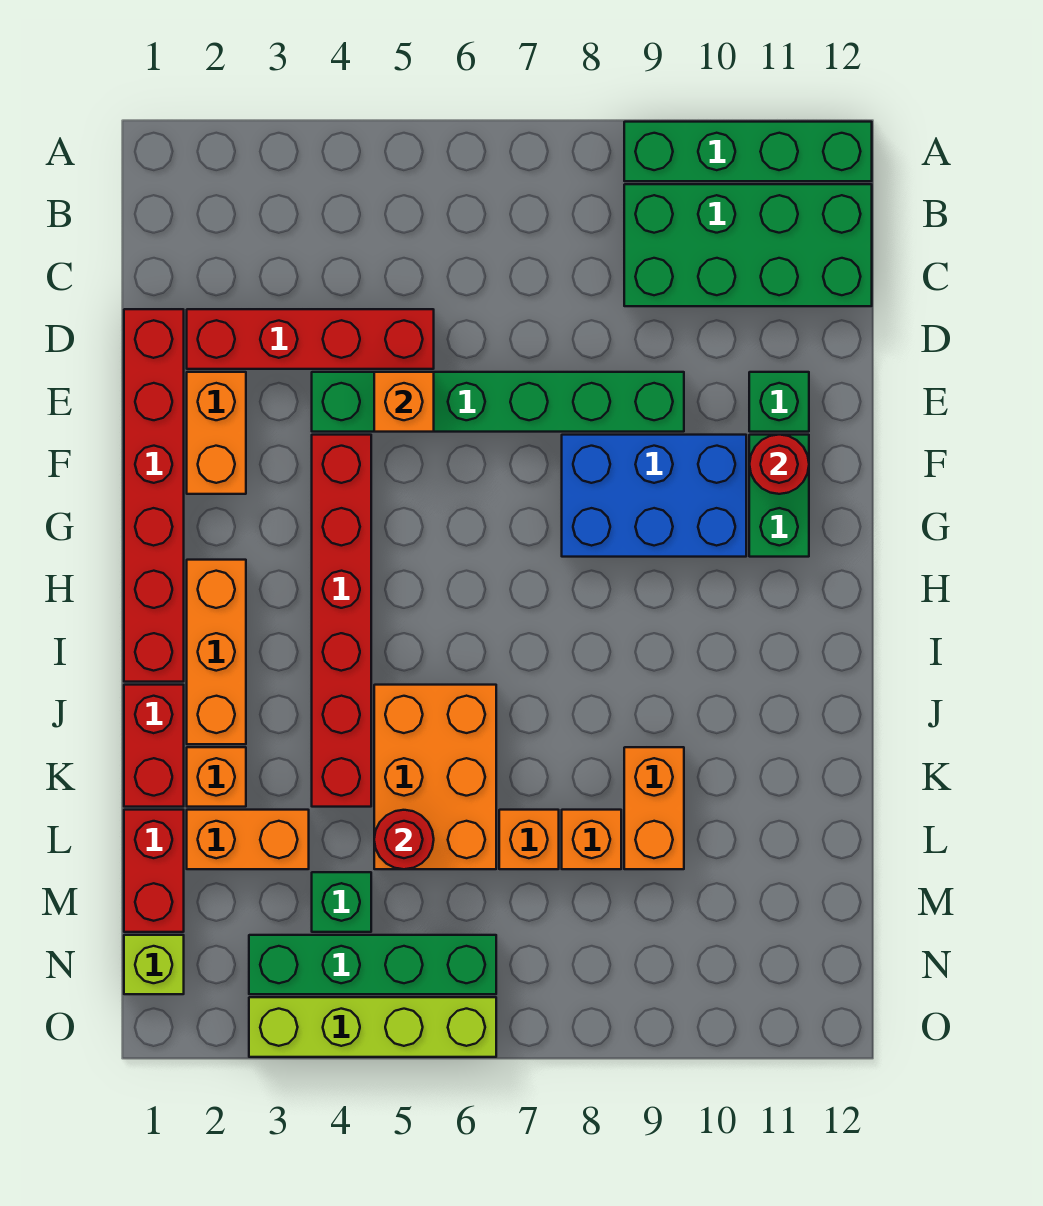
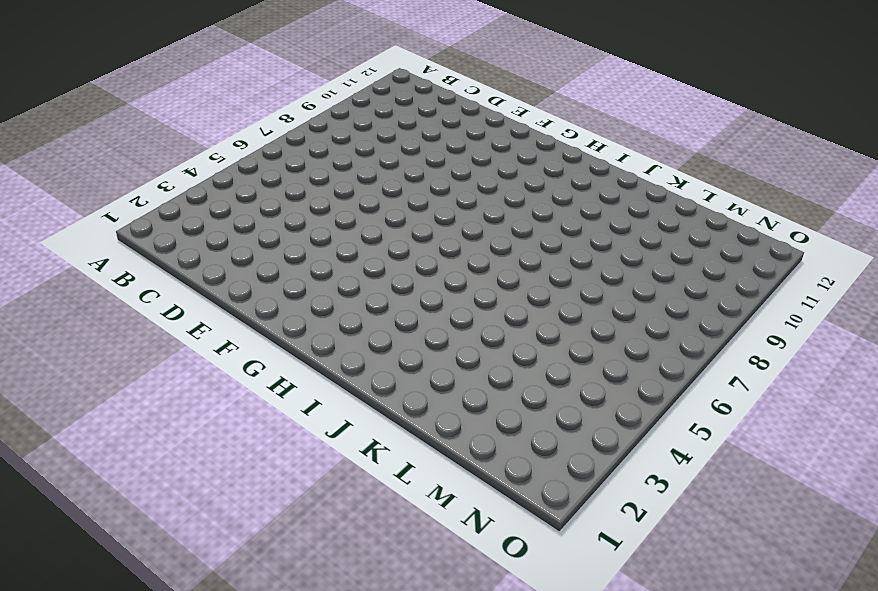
none -> green brick A9:A12 level 1
none -> green brick B9:C12 level 1
none -> red brick D1:I1 level 1

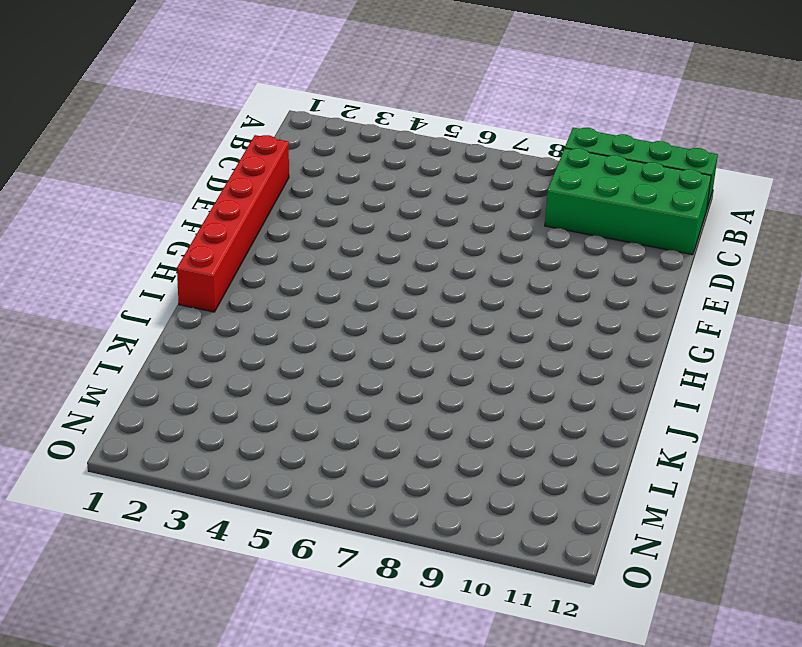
none -> red brick D2:D5 level 1
none -> orange brick E2:F2 level 1
none -> green brick E4:E9 level 1

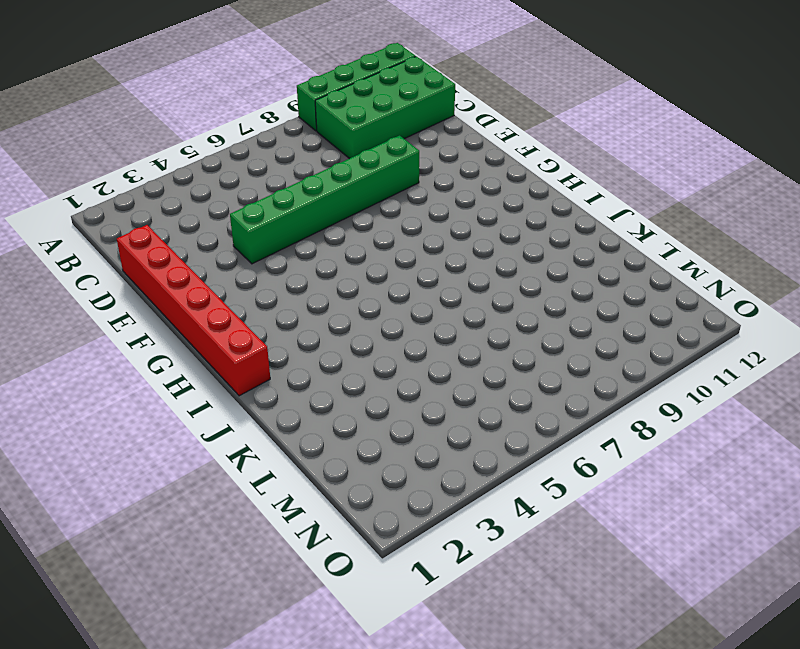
none -> red brick D2:D5 level 1
none -> orange brick E2:F2 level 1
none -> green brick E11 level 1

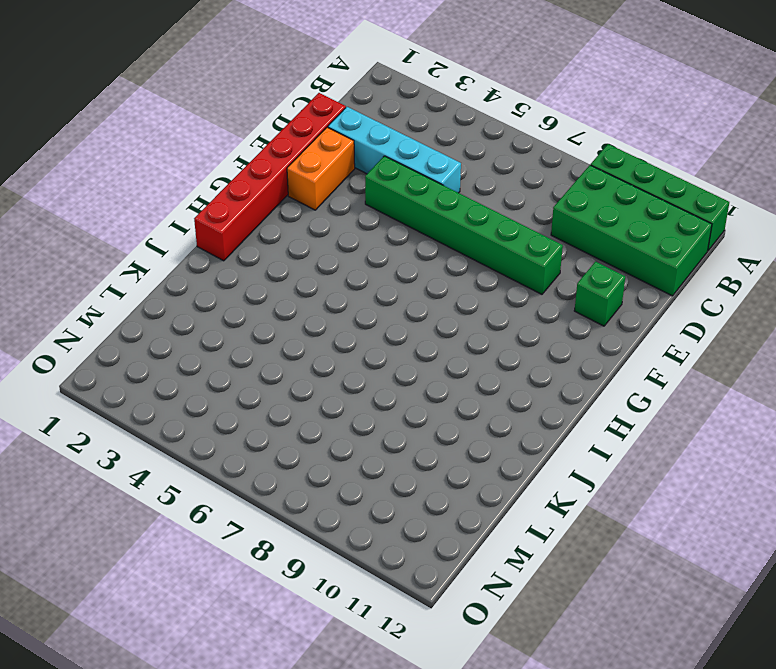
cyan brick D2:D5 level 1 -> red brick D2:D5 level 1
none -> red brick F4:K4 level 1
none -> blue brick F8:G10 level 1
none -> green brick F11:G11 level 1

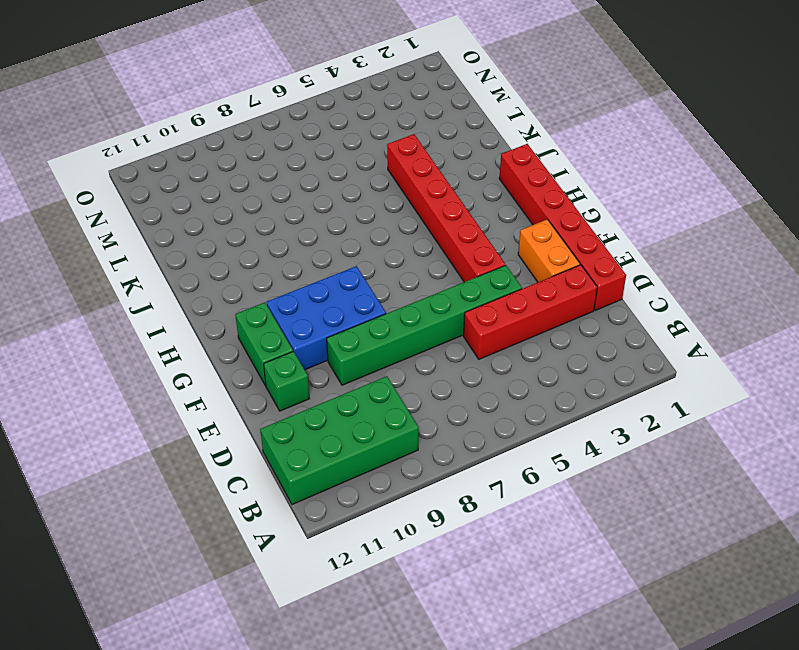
none -> green brick A9:A12 level 1
none -> orange brick H2:J2 level 1
none -> red brick J1:K1 level 1

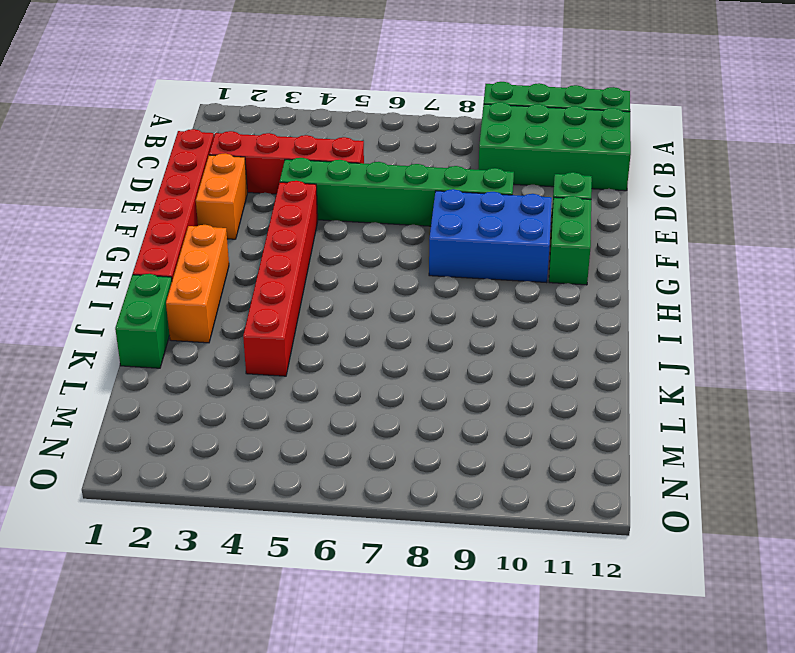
green brick J1:K1 level 1 -> red brick J1:K1 level 1
none -> orange brick J5:L6 level 1
none -> orange brick K2 level 1
none -> orange brick K9:L9 level 1

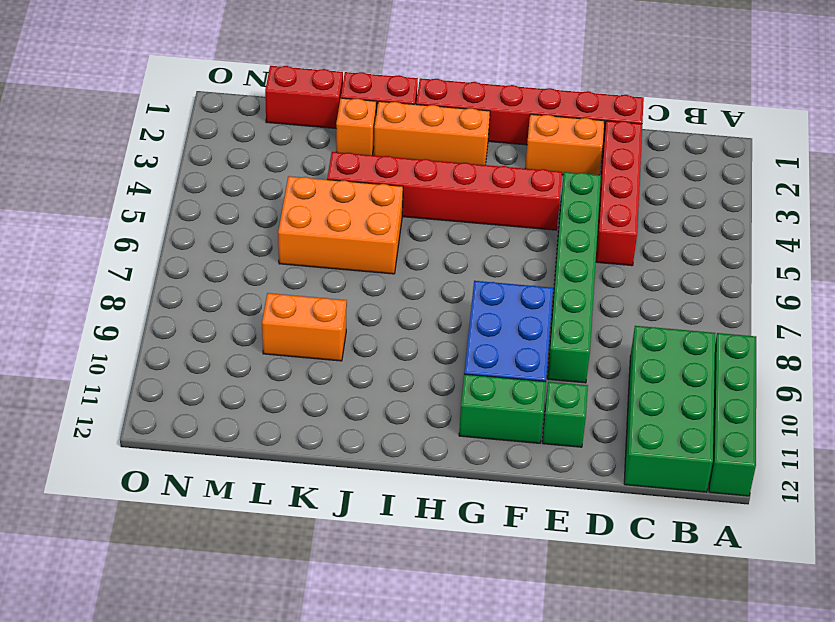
none -> orange brick L2:L3 level 1
none -> orange brick L7 level 1
none -> orange brick L8 level 1

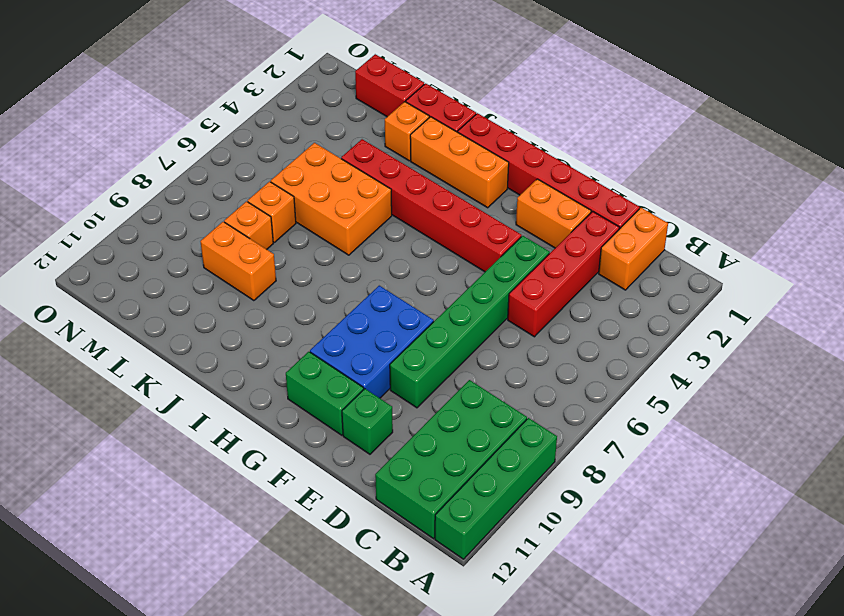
orange brick C1:C2 level 1 -> orange brick L2:L3 level 1
none -> green brick M4 level 1
none -> lime brick N1 level 1
none -> green brick N3:N6 level 1

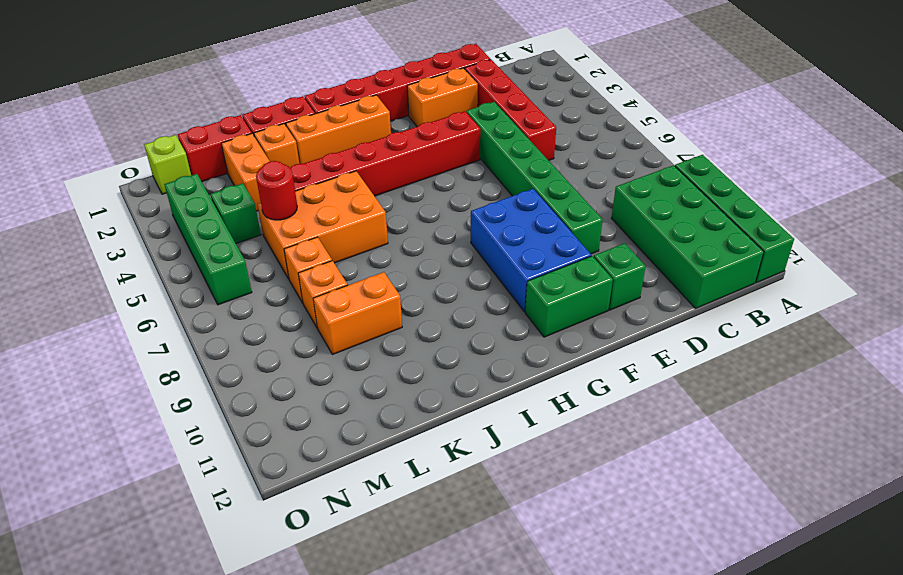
none -> lime brick O3:O6 level 1
none -> orange brick E5 level 2
none -> red round brick F11 level 2

